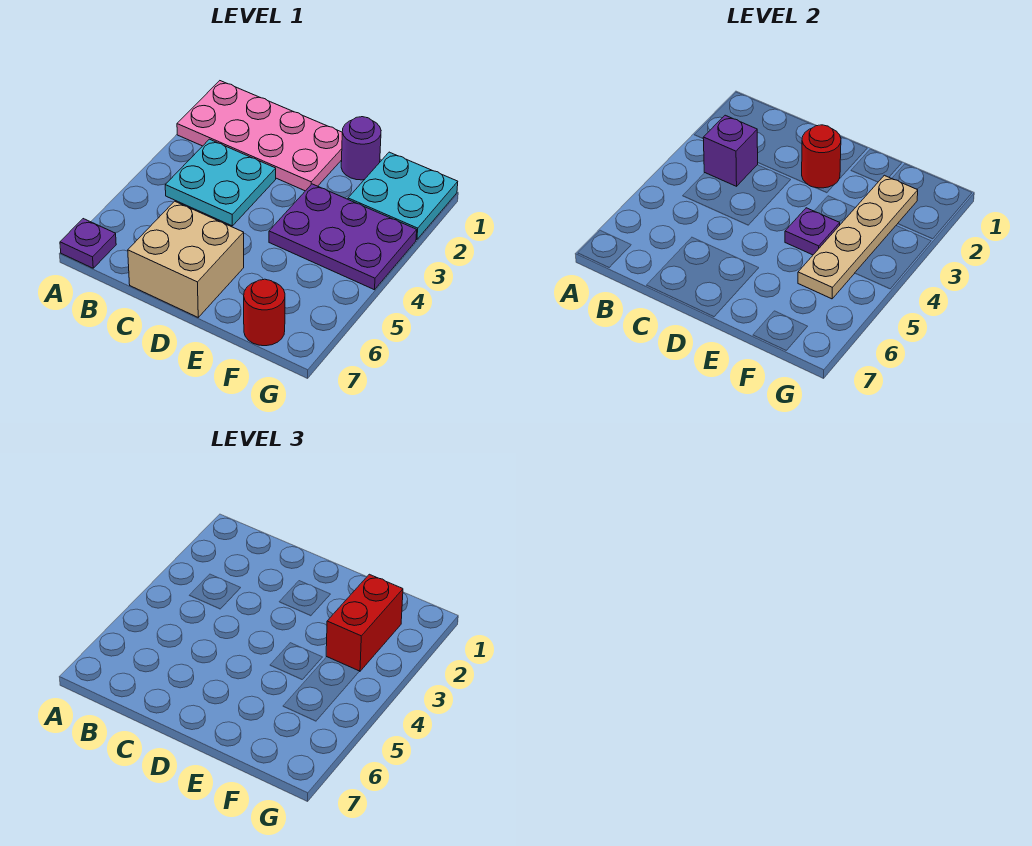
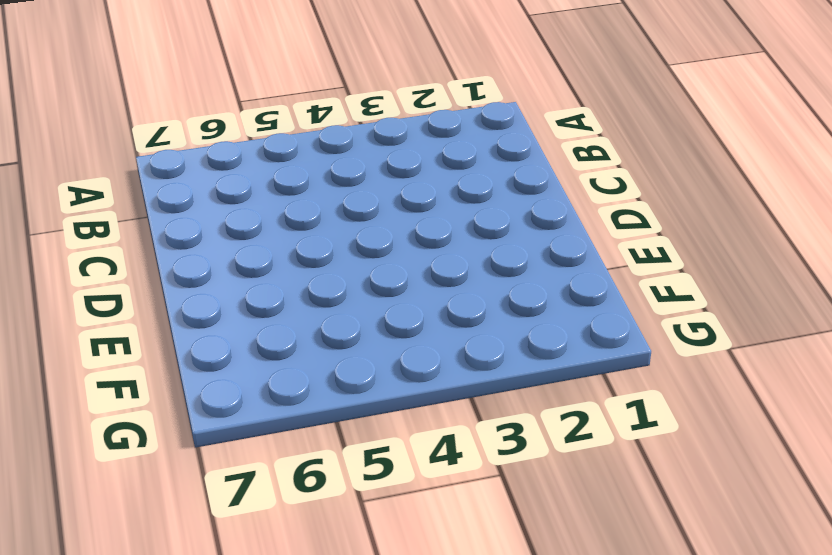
none -> pink plate A1:D2 level 1
none -> purple plate A7 level 1
none -> cyan plate B3:C4 level 1

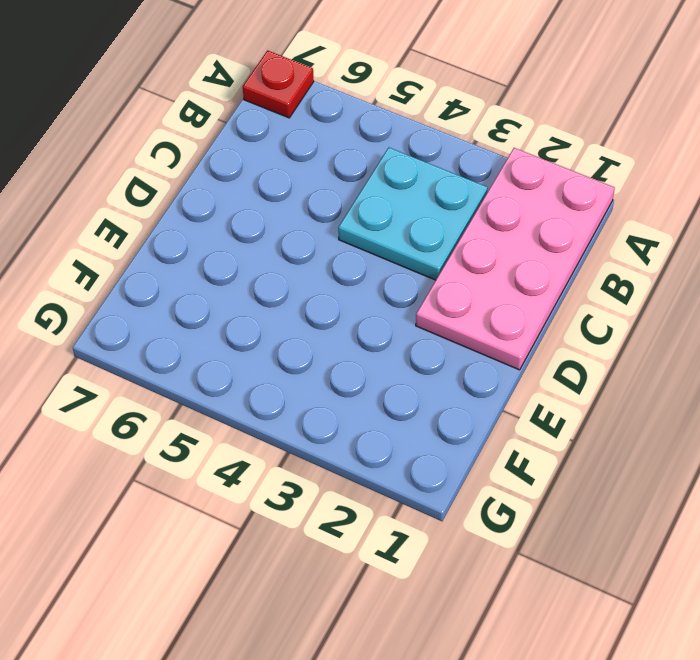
red plate A7 level 1 -> purple plate A7 level 1
none -> tan brick C6:D7 level 1
none -> purple round brick E1 level 1
none -> purple plate E3:G4 level 1

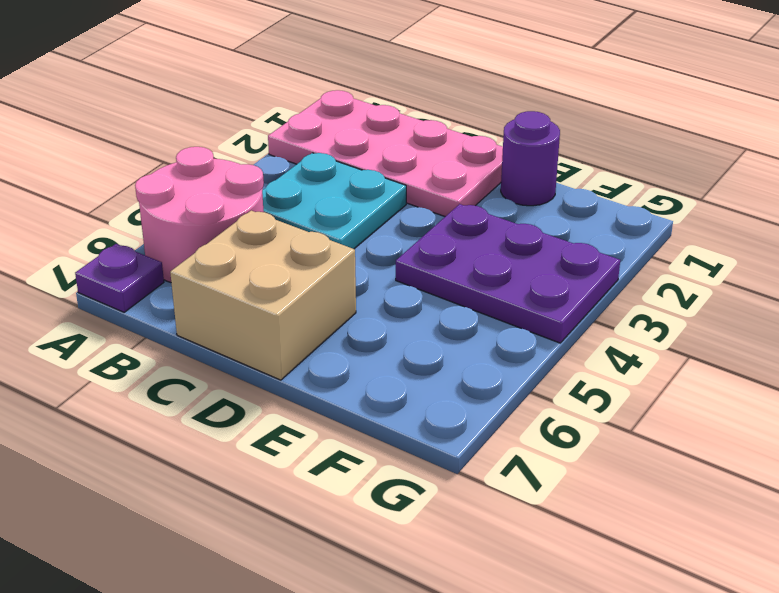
pink round brick A5:B6 level 1 -> none
none -> cyan plate F1:G2 level 1
none -> red round brick F7 level 1
none -> purple brick B3 level 2

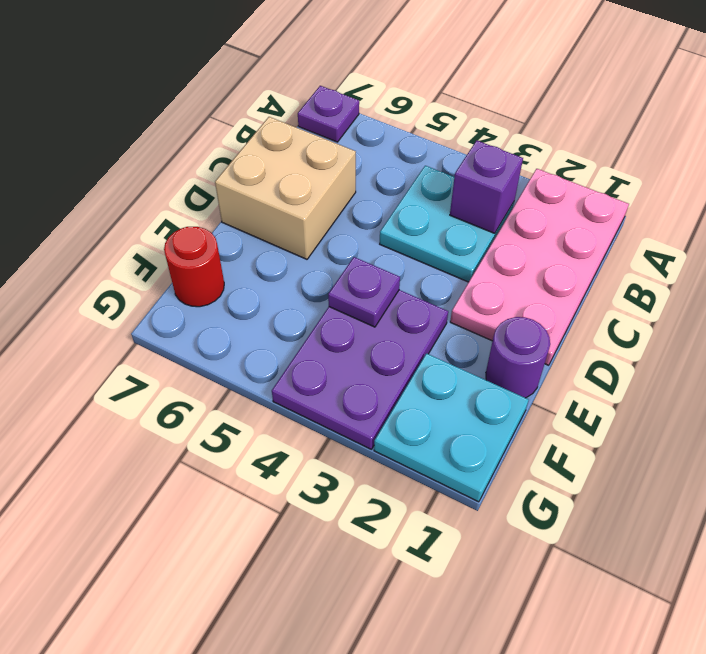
none -> red round brick D2 level 2
none -> tan plate F2:F5 level 2
none -> red brick F2:F3 level 3

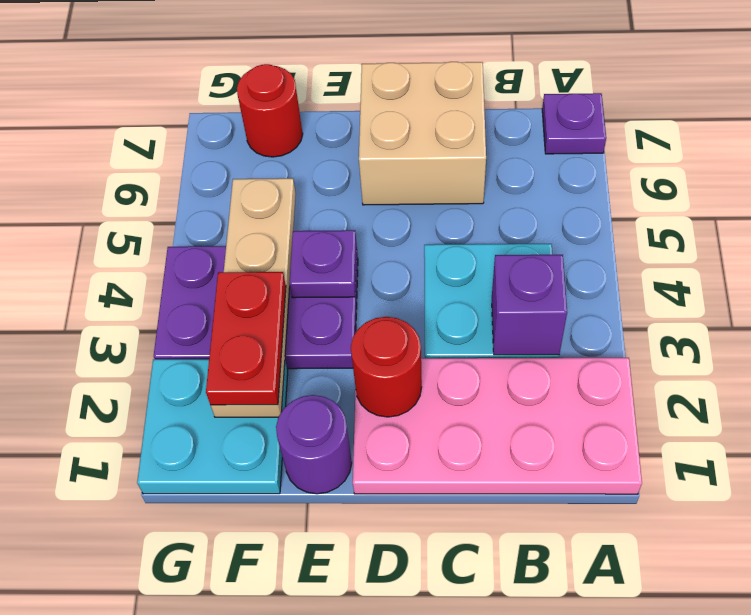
red plate F2:F3 level 3 -> red brick F2:F3 level 3

